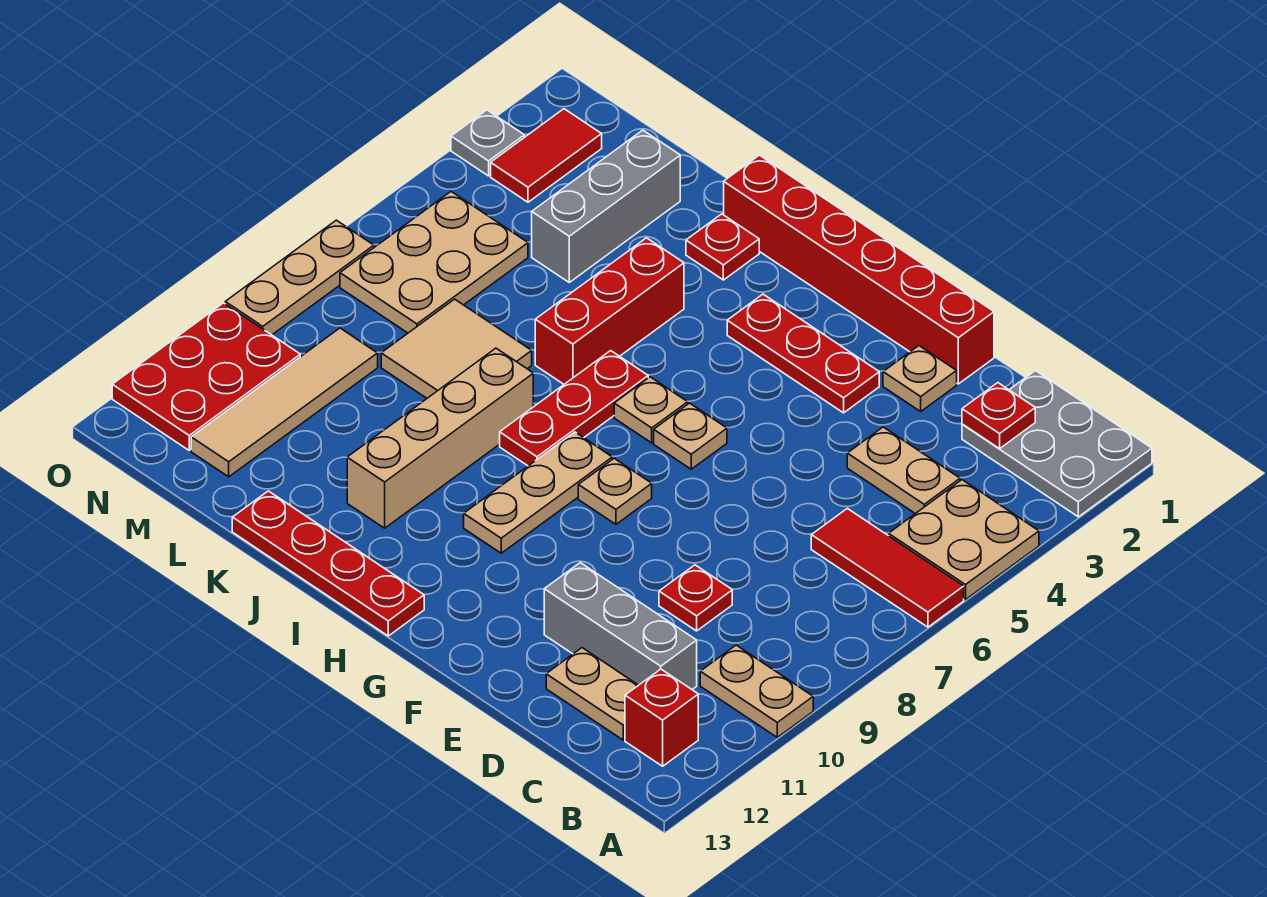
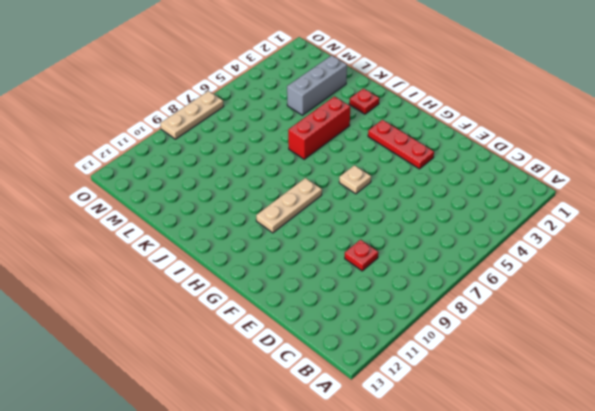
none -> grey plate A1:C2 level 1
none -> tan plate A4:B5 level 1
none -> red tile A6:C6 level 1
none -> tan plate A10:B10 level 1

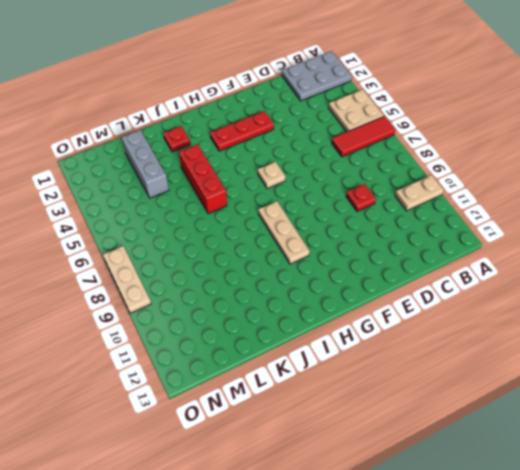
none -> red brick B12 level 1
none -> tan plate C4:D4 level 1
none -> grey brick C11:E11 level 1
none -> tan plate C12:D12 level 1

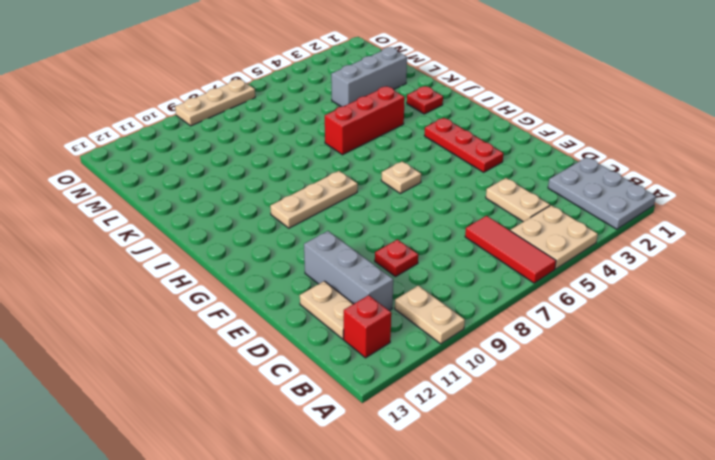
none -> red brick E1:J1 level 1
none -> tan plate E2 level 1
none -> tan plate G8 level 1
none -> tan plate H6 level 1

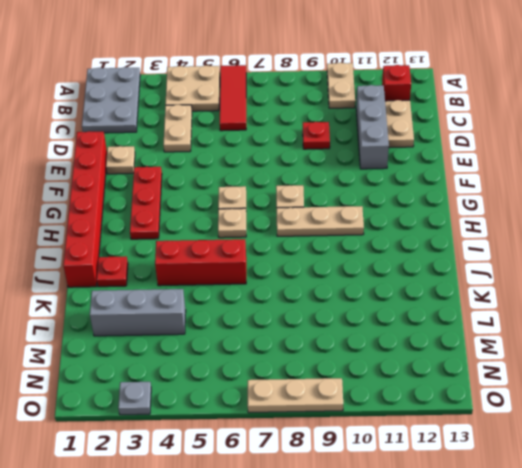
none -> red plate H13:K13 level 1
none -> red plate I6:I8 level 1
none -> tan brick J8:J11 level 1
none -> tan tile K7:L8 level 1

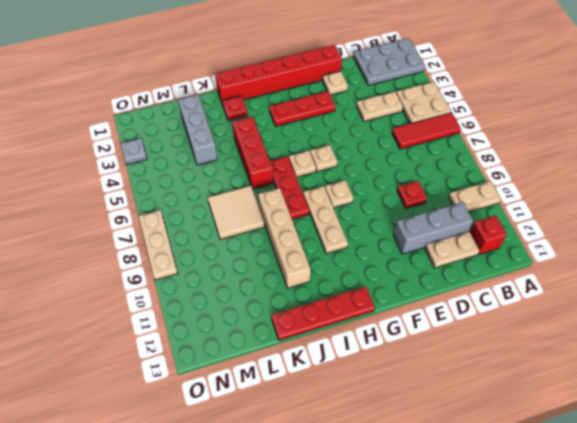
none -> tan plate M5:N7 level 1
none -> tan tile M9:M12 level 1
none -> red tile N2:N3 level 1
none -> red plate N10:O12 level 1

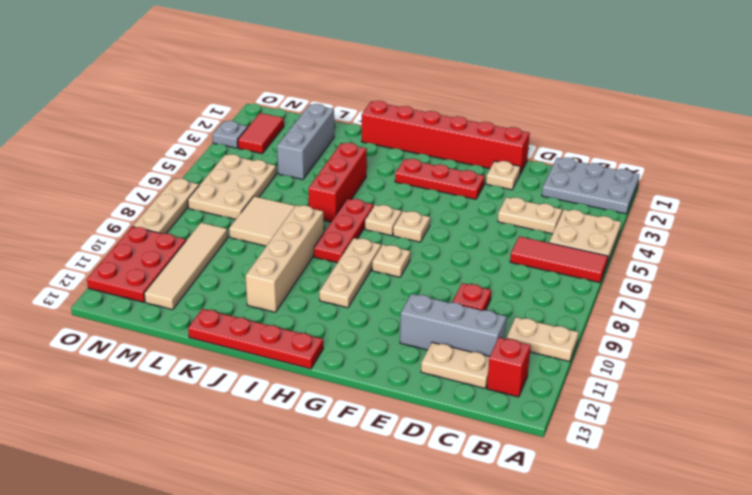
none -> red plate J2 level 1
none -> red plate C2 level 2

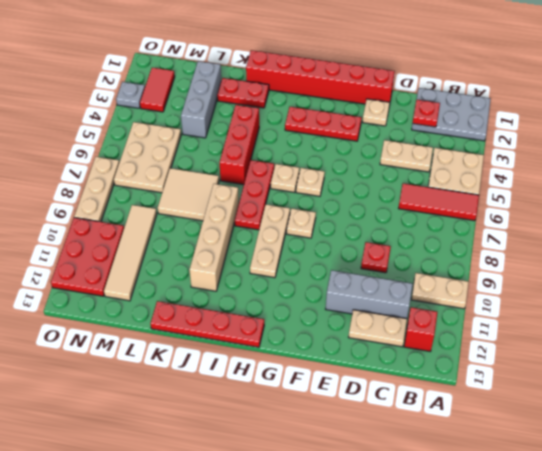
red plate J2:K2 level 1 -> red plate J2 level 1

